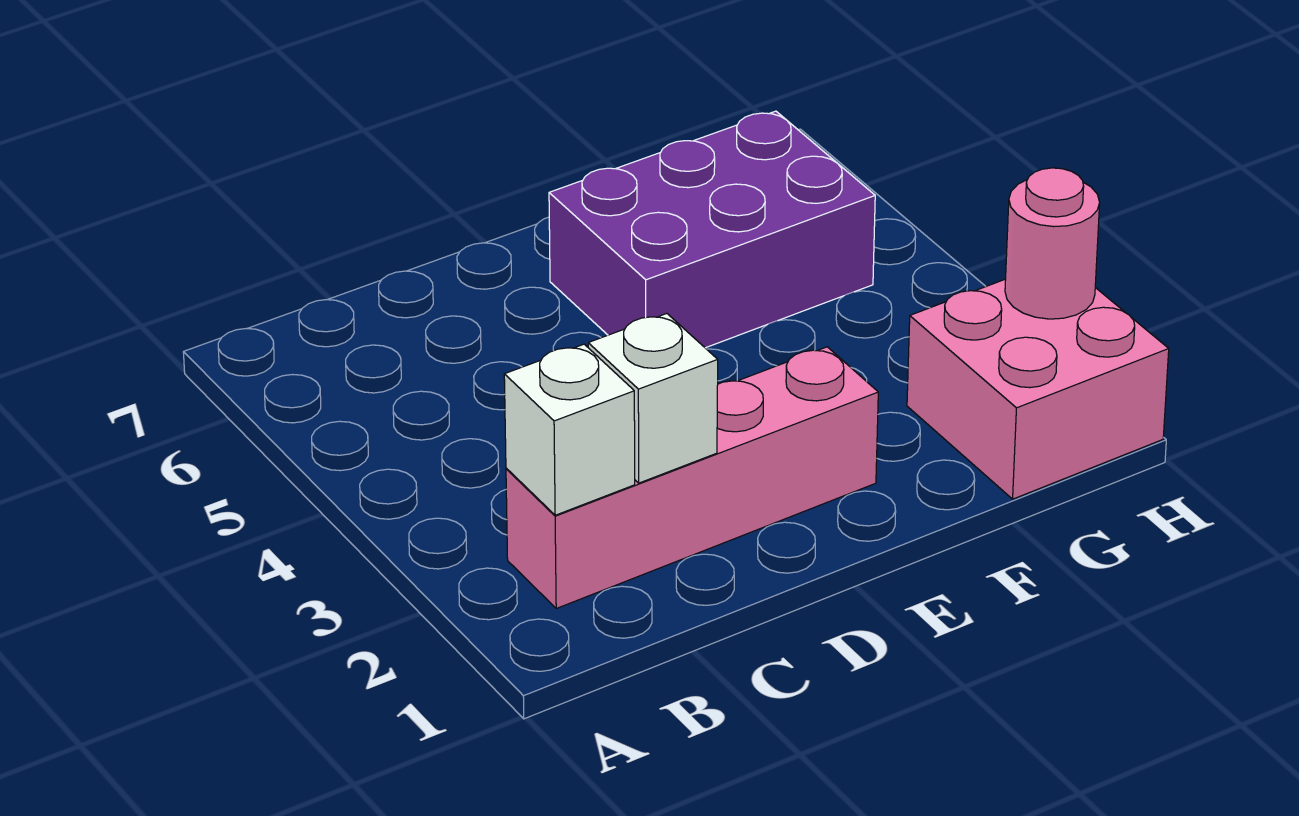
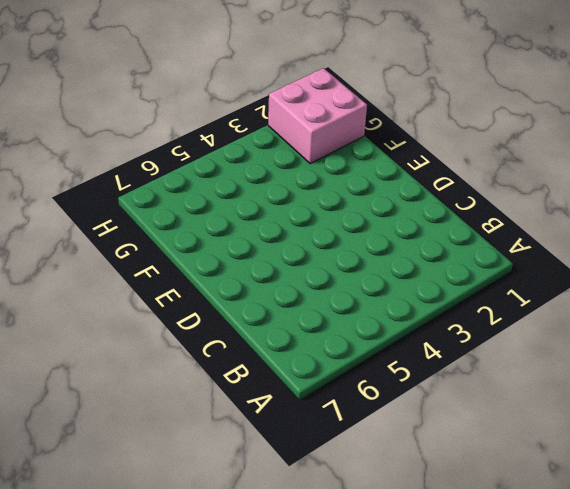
none -> pink brick B2:E2 level 1
none -> purple brick E5:G6 level 1

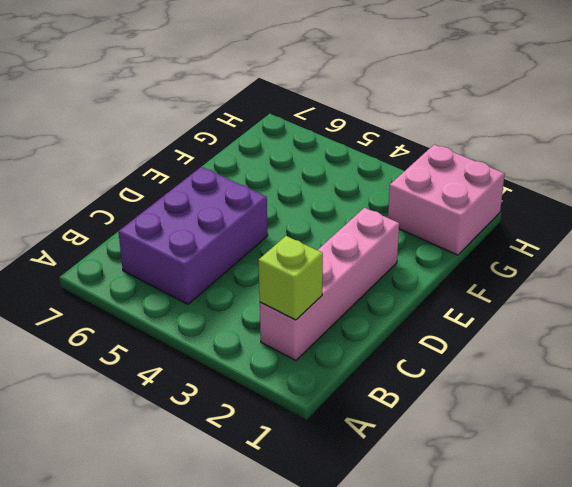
lime brick B2 level 2 -> white brick B2 level 2
purple brick B5:D6 level 1 -> purple brick E5:G6 level 1
none -> white brick C2 level 2
none -> pink round brick H2 level 2

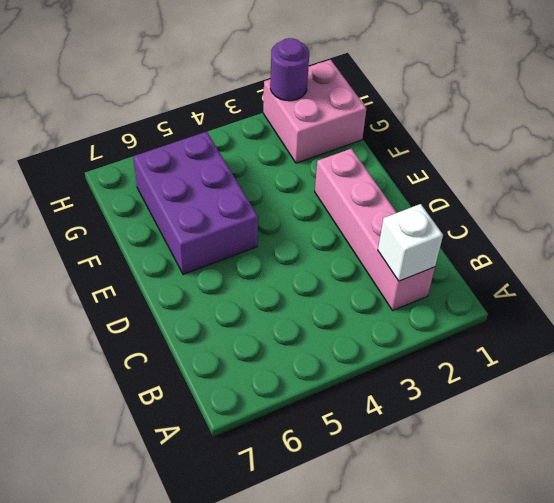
purple round brick H2 level 2 -> pink round brick H2 level 2
none -> white brick C2 level 2

